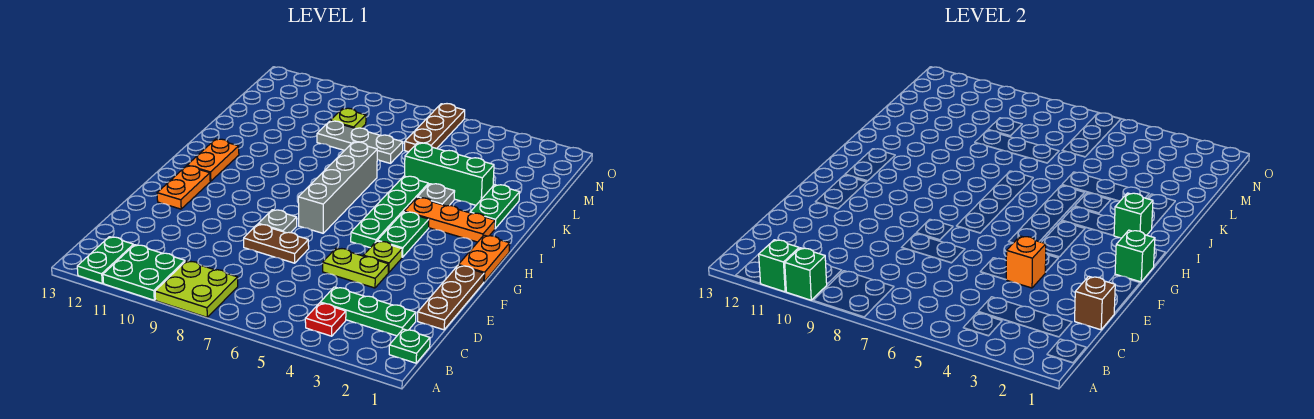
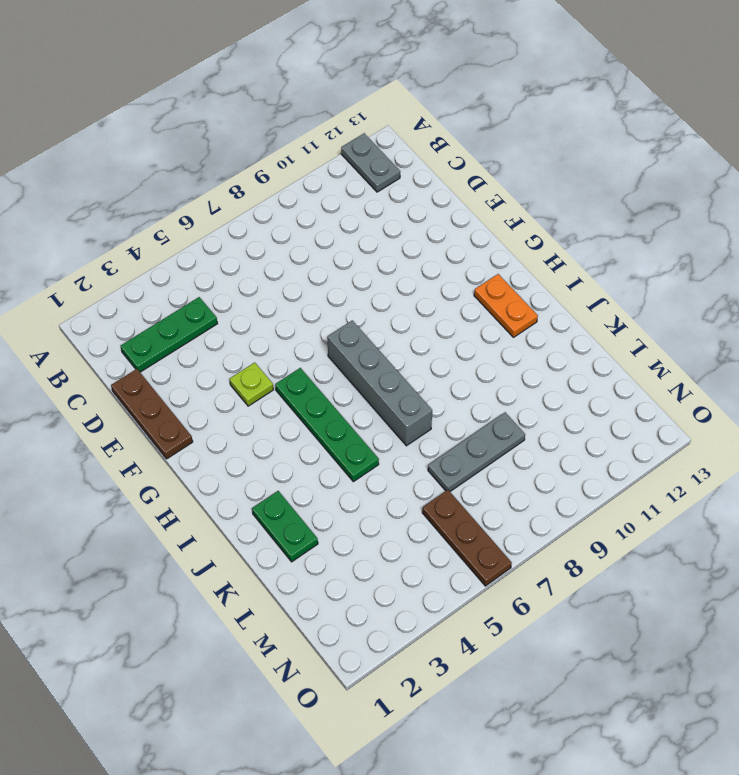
grey plate A12:B12 level 1 -> green plate A12:B12 level 1
none -> lime plate A8:B9 level 1
none -> green plate A10:B11 level 1
none -> green plate B1 level 1
none -> red plate B4 level 1

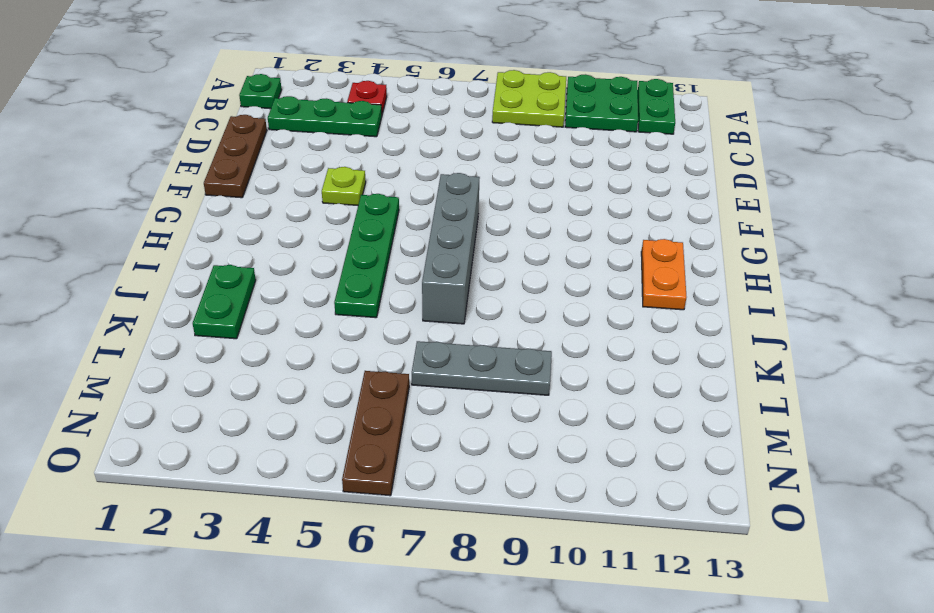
none -> lime plate E4:E5 level 1
none -> brown plate E7:E8 level 1
none -> grey plate F8 level 1
none -> orange plate F12:G12 level 1

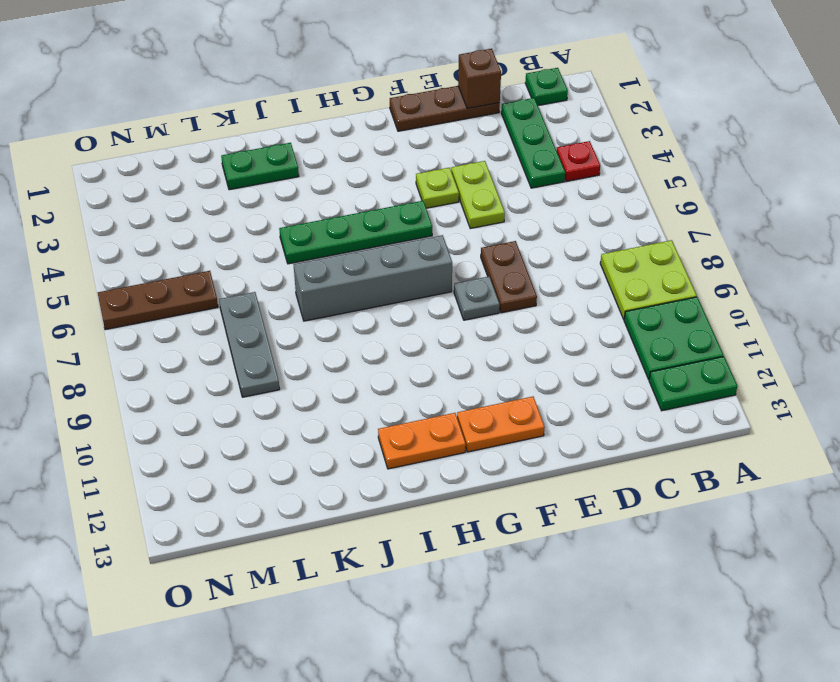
none -> orange plate G1:H1 level 1
none -> green plate G4:H4 level 1
none -> orange plate I2:I4 level 1
none -> grey plate J4 level 1

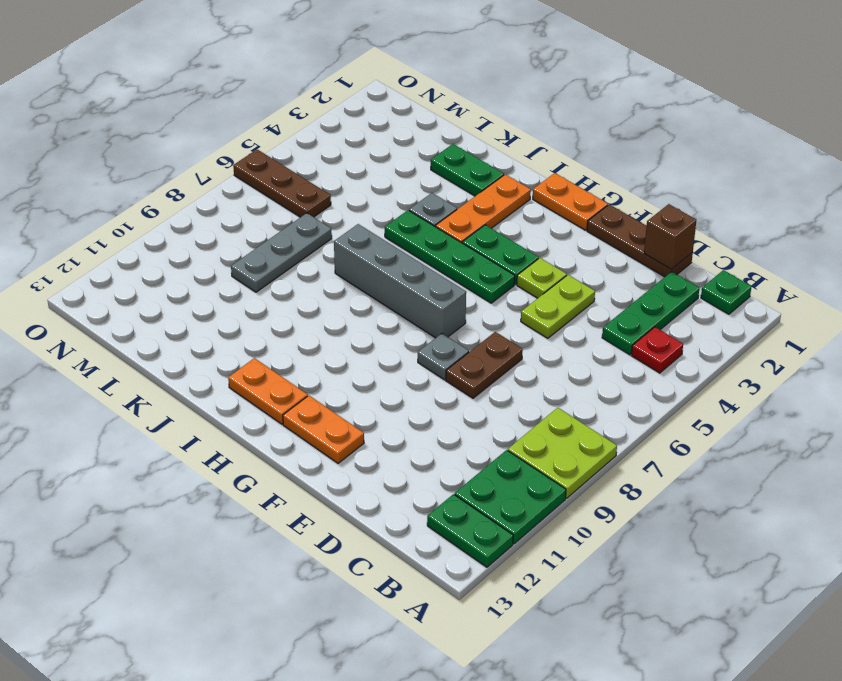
none -> green brick K3:K5 level 1
none -> lime plate M9 level 1
none -> green brick A10 level 2
none -> green brick A11 level 2

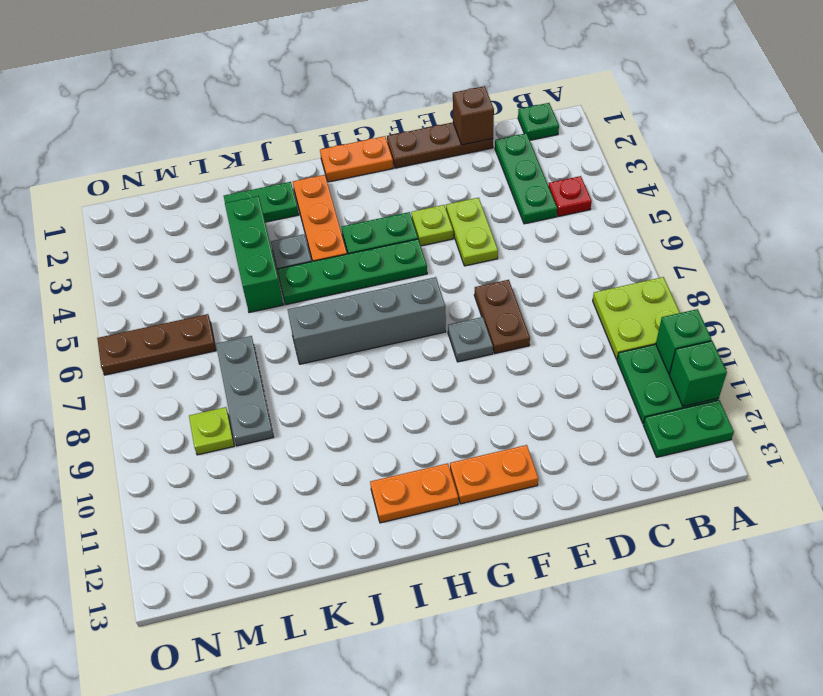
none -> orange brick E4 level 2
none -> green brick G1 level 2
none -> green brick I2 level 2

